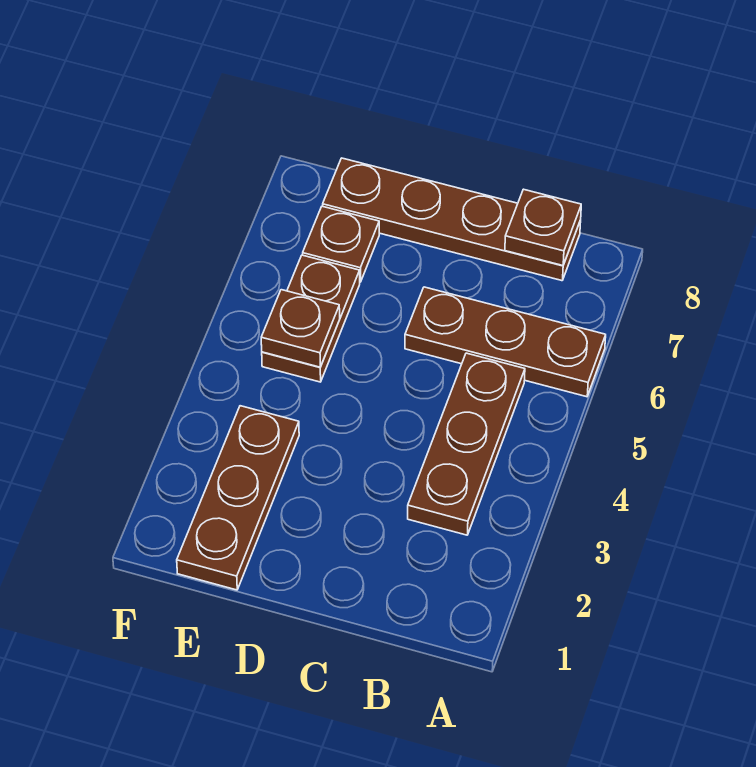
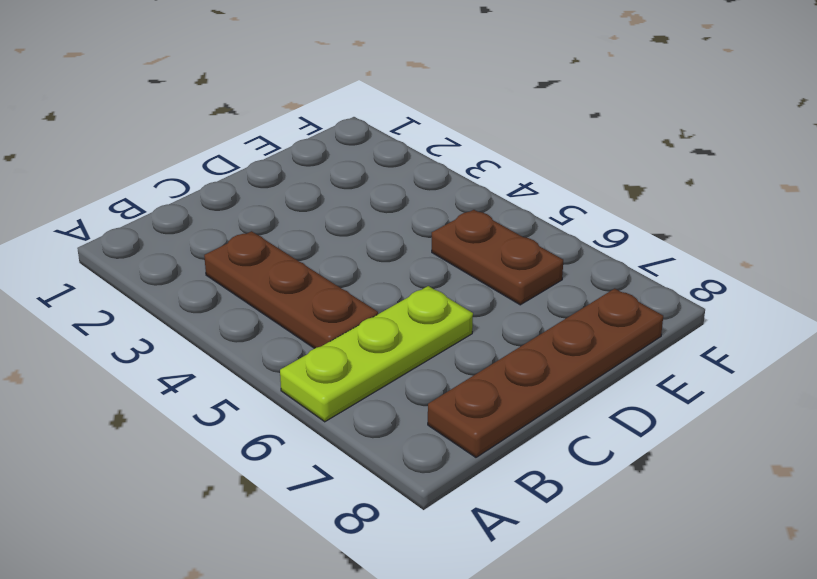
lime plate A6:C6 level 1 -> brown plate A6:C6 level 1
none -> brown plate E1:E3 level 1
none -> brown plate E7 level 1

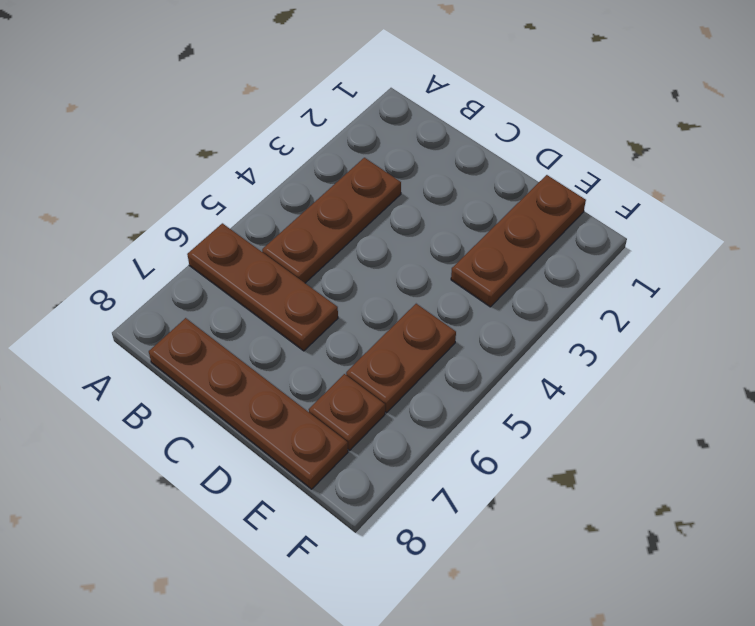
none -> brown plate B8 level 2
none -> brown plate E5 level 2

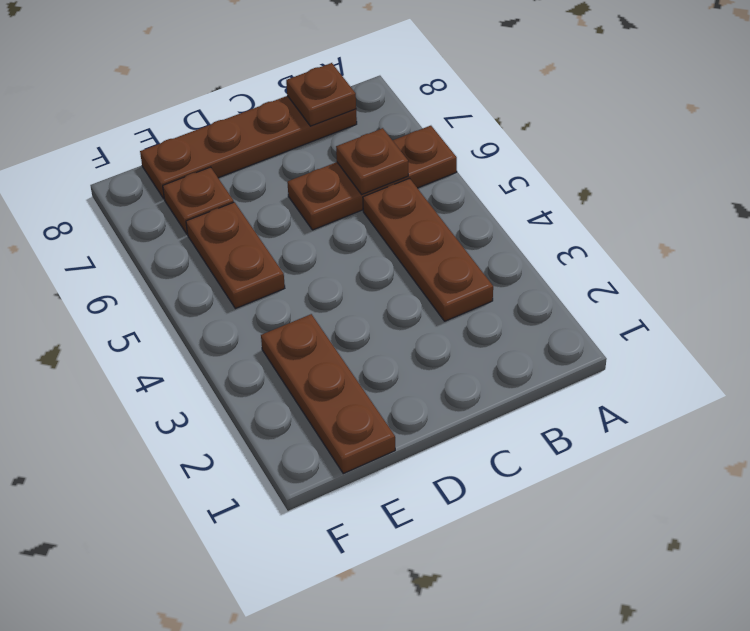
brown plate B6 level 2 -> brown plate E5 level 2

